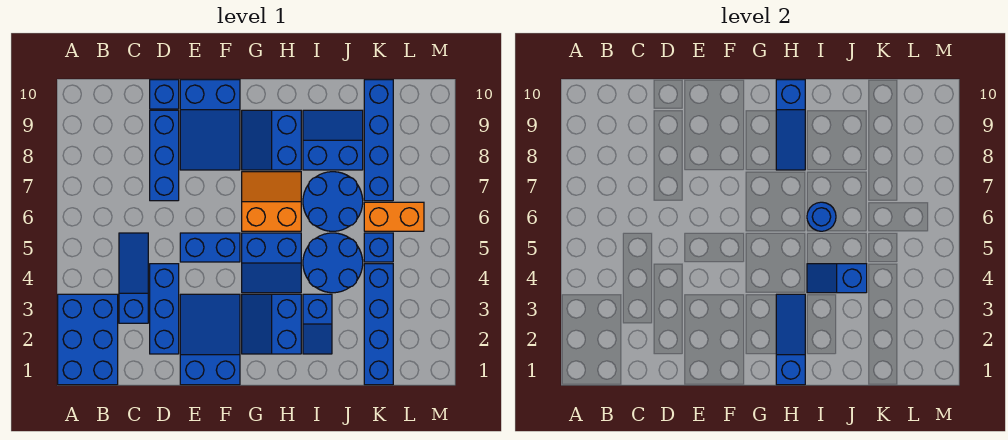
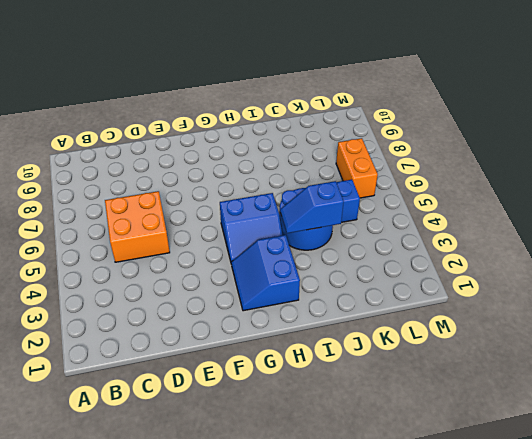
orange brick C5:D6 level 1 -> blue slope C3:C5 level 1 top 3
orange brick L6:L7 level 1 -> orange brick K6:L6 level 1
none -> blue brick A1:B3 level 1
none -> blue brick D2:D4 level 1
none -> blue brick D7:D9 level 1

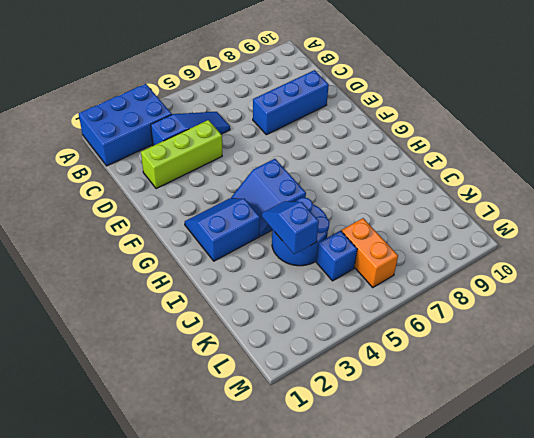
lime brick D2:D4 level 1 -> blue brick D2:D4 level 1
none -> blue brick D10 level 1
none -> blue slope E1:F3 level 1 top 1
none -> blue brick E5:F5 level 1

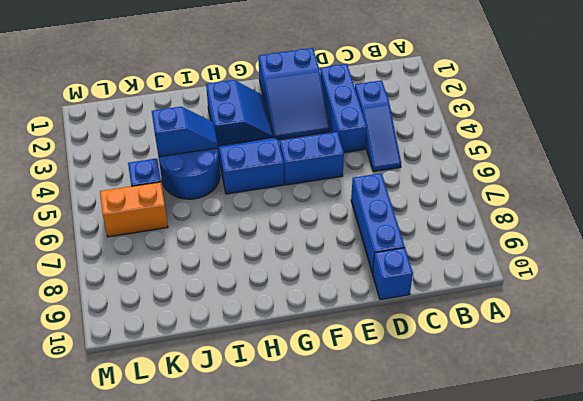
none -> blue brick A1:B3 level 1
none -> blue slope E8:F10 level 1 top 10
none -> orange slope G6:H7 level 1 top 6

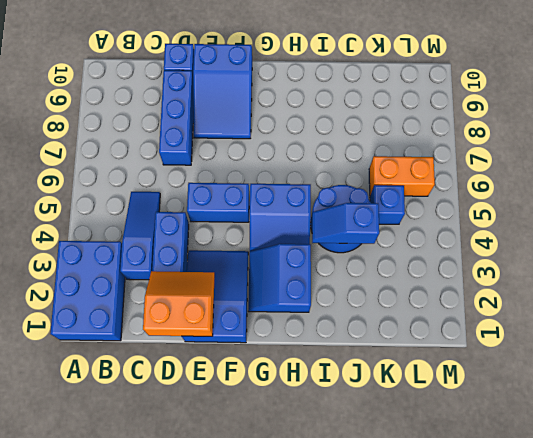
orange slope D1:E2 level 2 top 1 -> orange slope G6:H7 level 1 top 6
none -> blue slope G8:H9 level 1 top H
none -> blue slope I2:I3 level 1 top 3
none -> blue round brick I6:J7 level 1

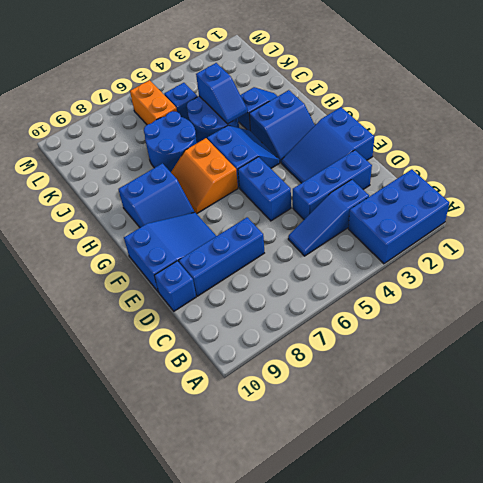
none -> blue slope I8:J9 level 1 top 8
none -> blue brick K1:K4 level 1
none -> blue brick K7:K10 level 1

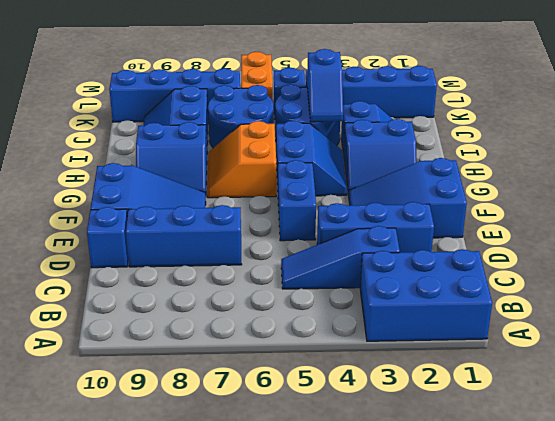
none -> blue slope H1:H3 level 2 top 1
none -> blue slope H8:H10 level 2 top 10
none -> blue round brick I6 level 2

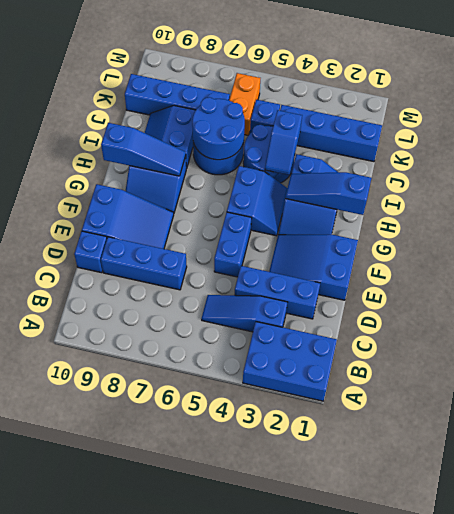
blue round brick I6:J7 level 2 -> blue round brick I6 level 2
none -> orange slope G6:H7 level 1 top 6

